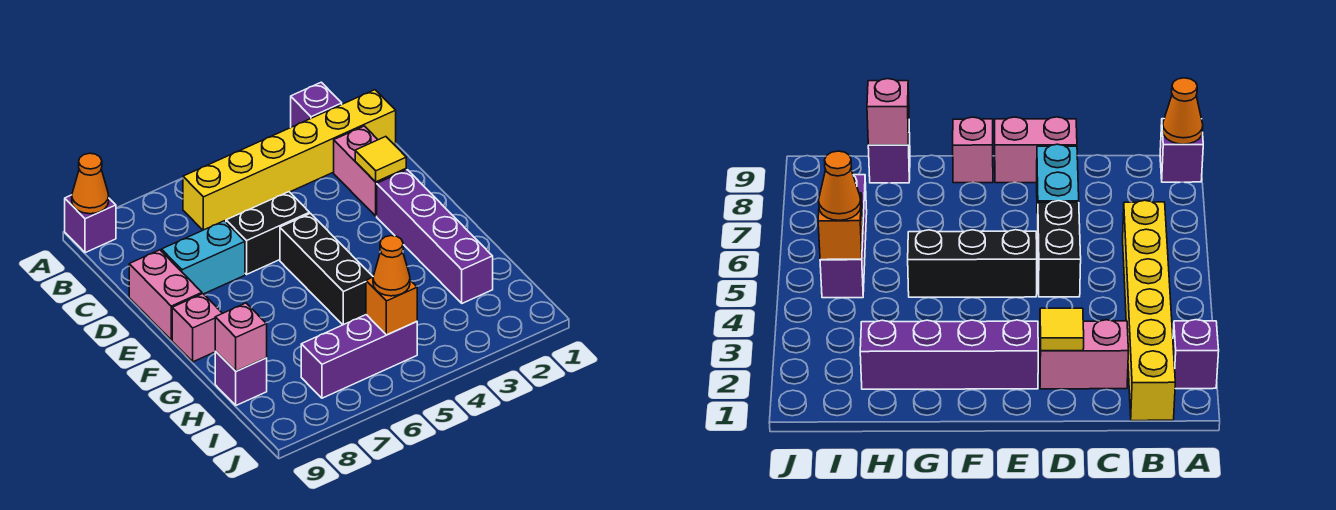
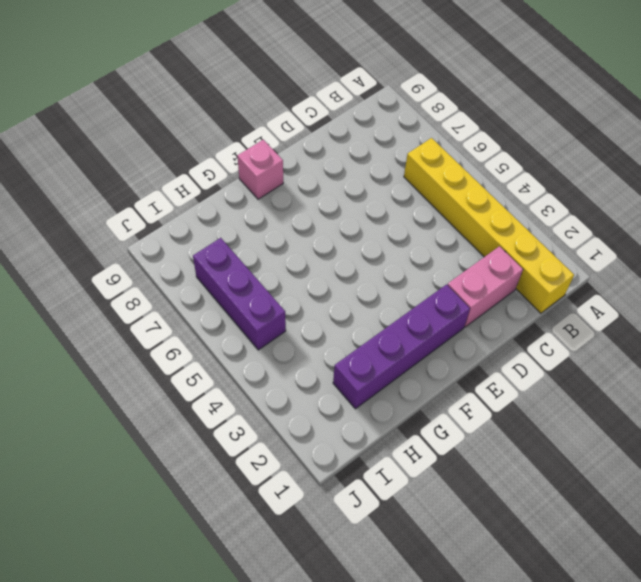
none -> purple brick A2 level 1
none -> purple brick A9 level 1
none -> black brick D5:D6 level 1

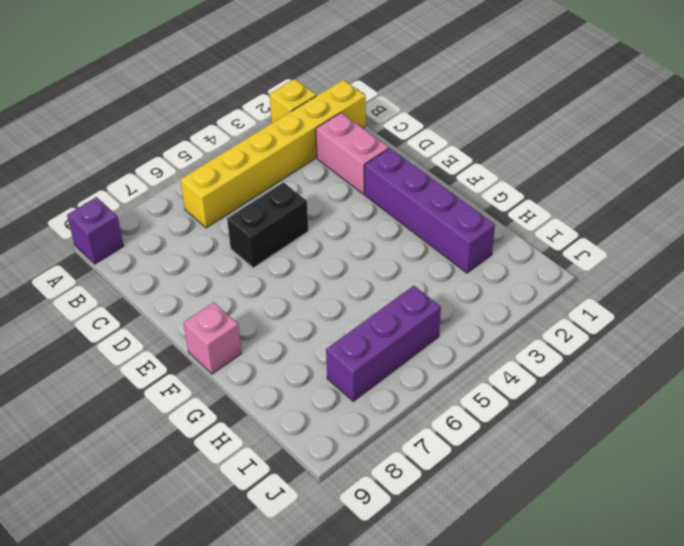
yellow brick A2 level 1 -> purple brick A2 level 1
none -> cyan brick D7:D8 level 1
none -> pink brick D9:E9 level 1
none -> black brick E5:G5 level 1

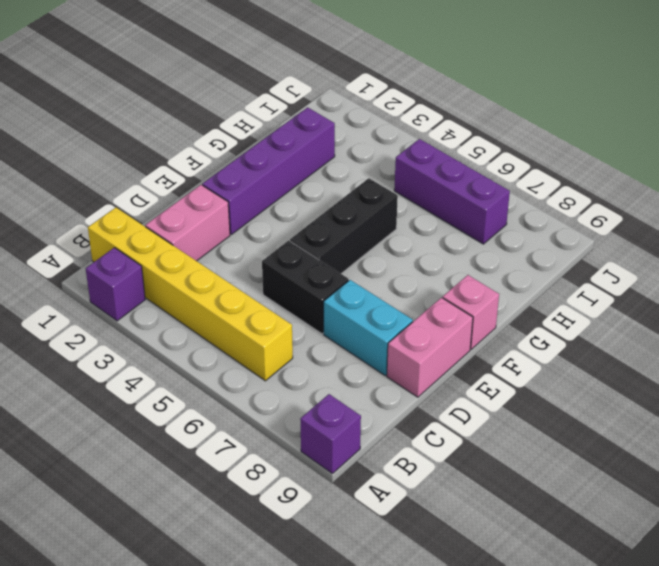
none -> purple brick H9 level 1
none -> orange cone A9 level 2
none -> yellow tile D2 level 2

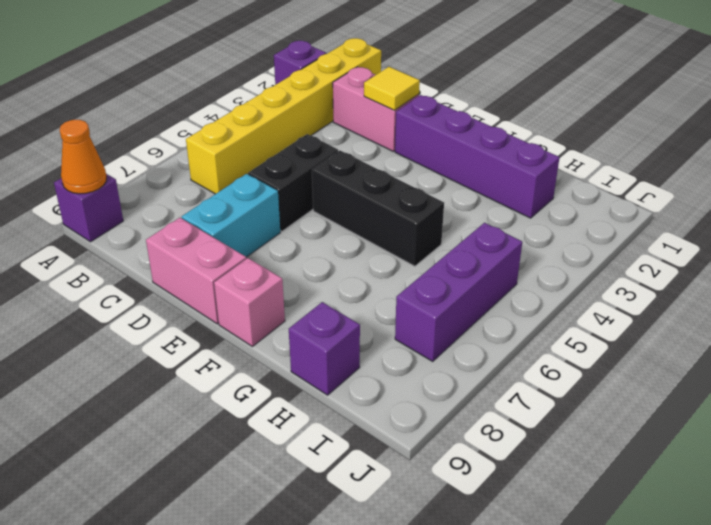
none -> pink brick H9 level 2
none -> orange brick I5 level 2
none -> orange cone I5 level 3

